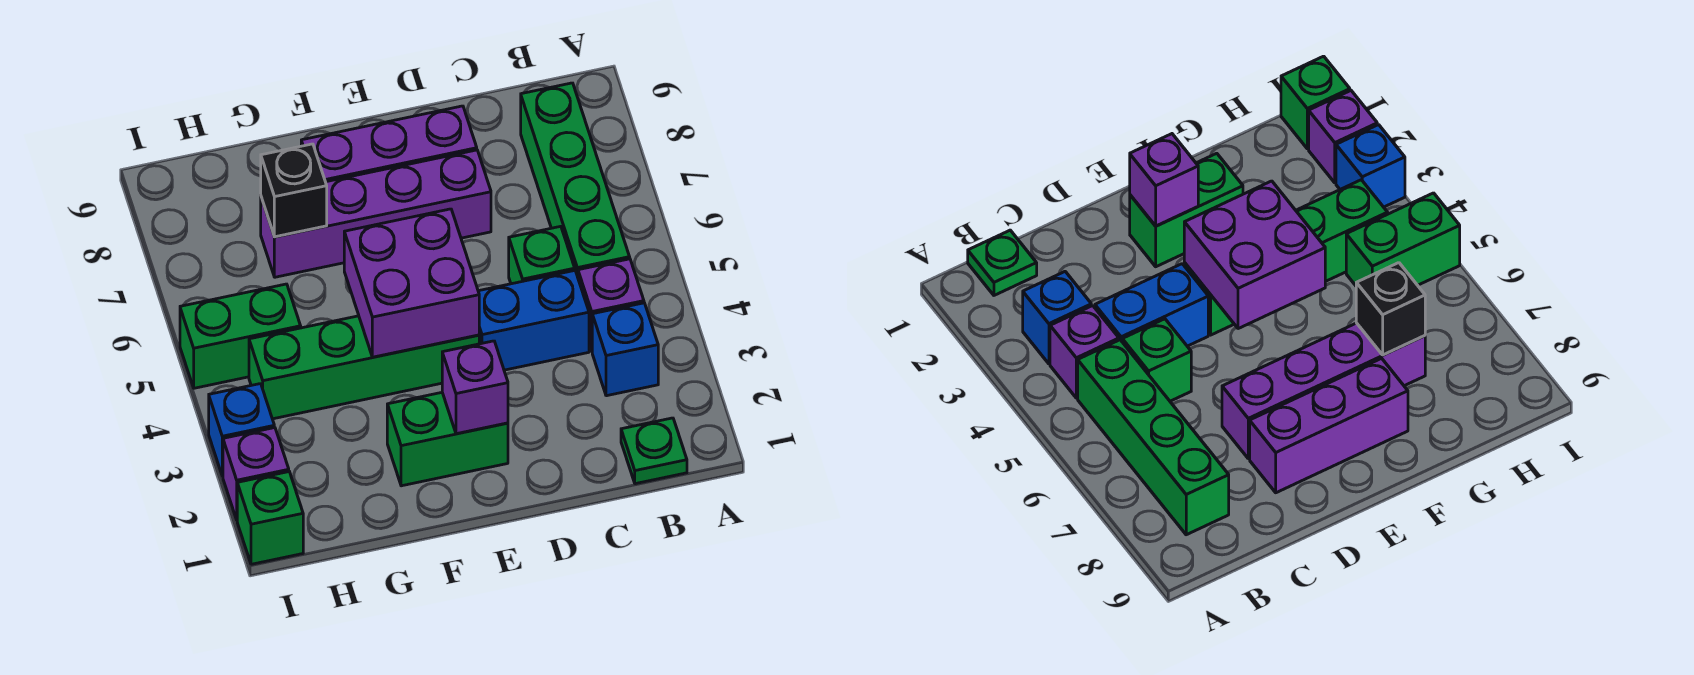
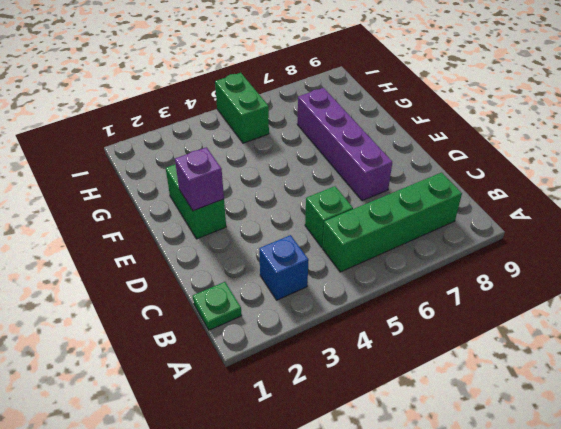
none -> purple brick B4 level 1
none -> blue brick C4:D4 level 1
none -> purple brick D8:F8 level 1

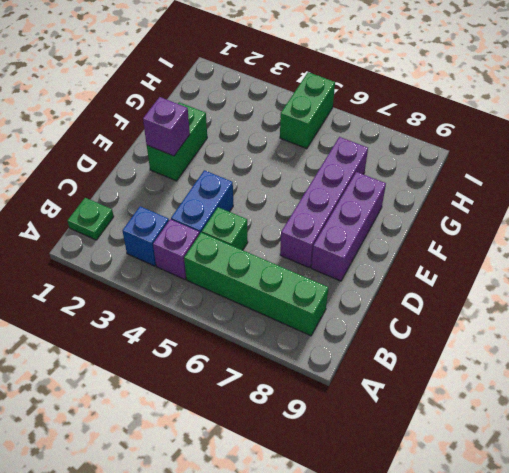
none -> green brick E4:H4 level 1
none -> green brick I1 level 1
none -> purple brick I2 level 1

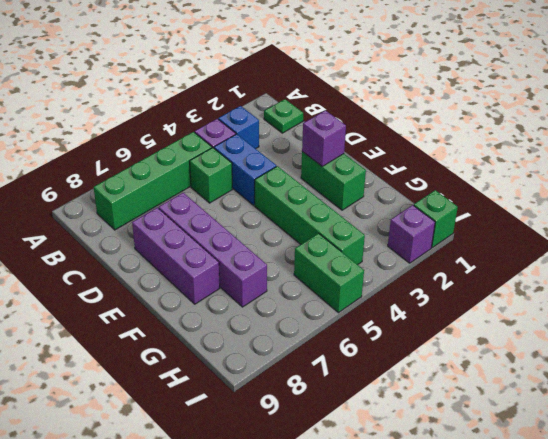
none -> blue brick I3 level 1
none -> purple brick E4:F5 level 2
none -> black brick G7 level 2

